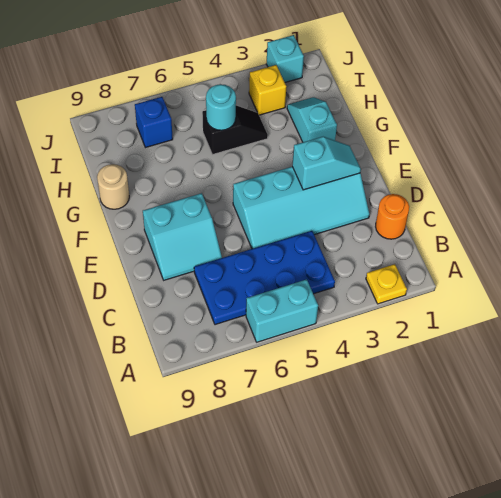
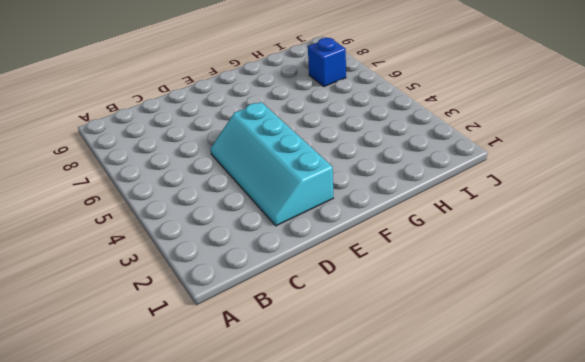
none -> yellow plate A2 level 1
none -> cyan brick A5:A6 level 1
none -> blue plate B4:C7 level 1

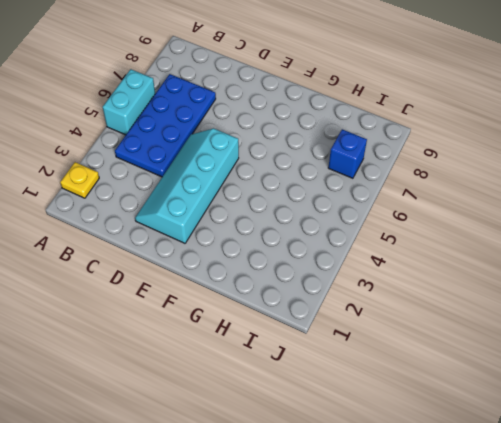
none -> orange round brick C1 level 1
none -> cyan slope D7:E8 level 1 top E
none -> cyan slope G2:H2 level 1 top G

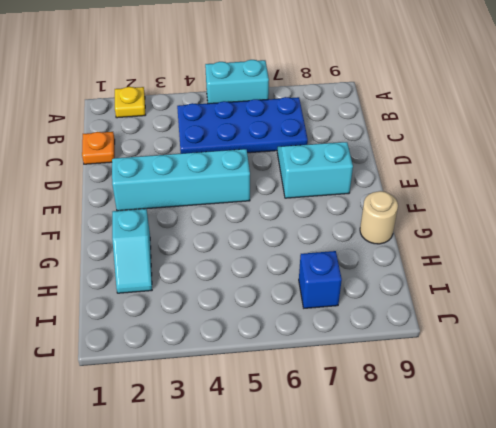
orange plate C1 level 1 -> orange round brick C1 level 1
none -> black slope H4:H5 level 1 top 5
none -> yellow brick I3 level 1
none -> cyan brick J2 level 1

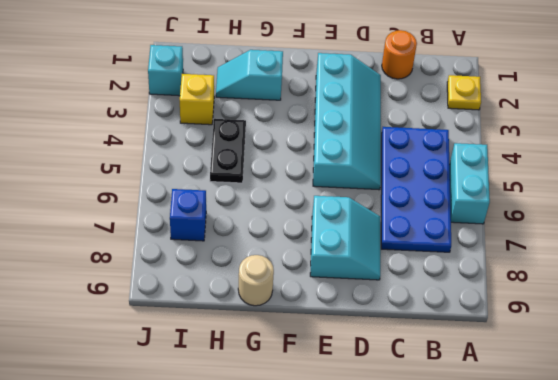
black plate H4:H5 level 1 -> black slope H4:H5 level 1 top 5
none -> cyan slope E2:E3 level 2 top 3
none -> cyan round brick H5 level 2

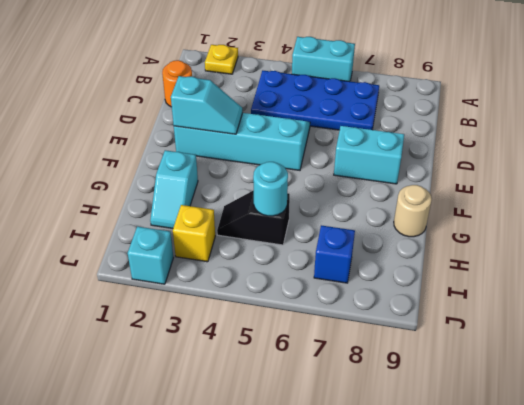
cyan slope E2:E3 level 2 top 2 -> cyan slope E2:E3 level 2 top 3

